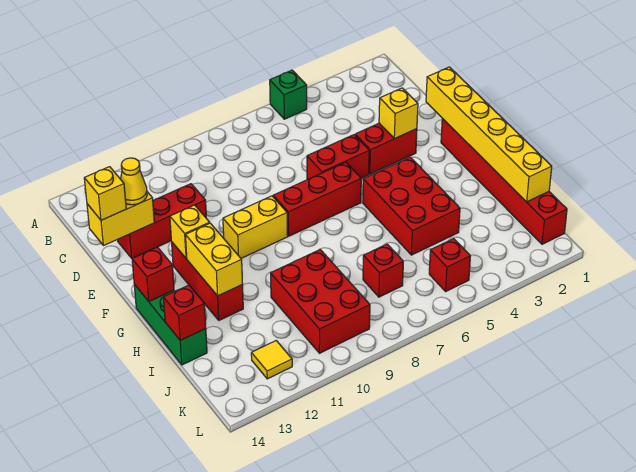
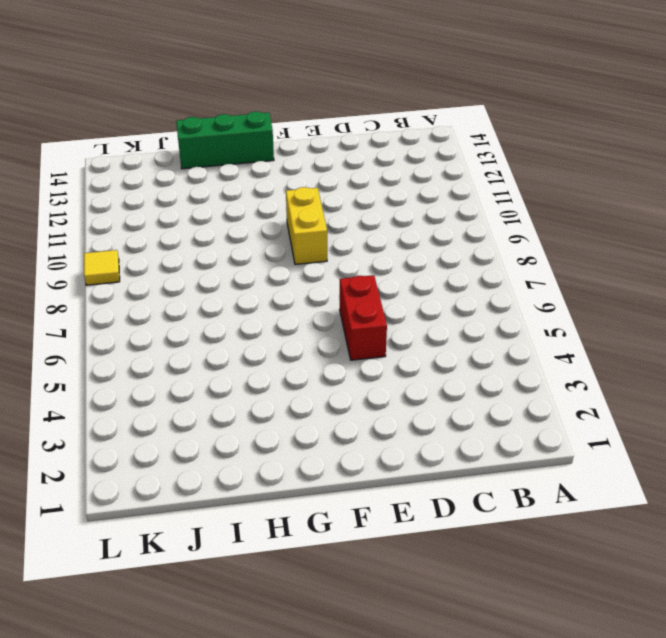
yellow tile L9 level 1 -> yellow tile K12 level 1
none -> green brick A5 level 1
none -> red brick D11:D13 level 1
none -> red brick E3:E4 level 1

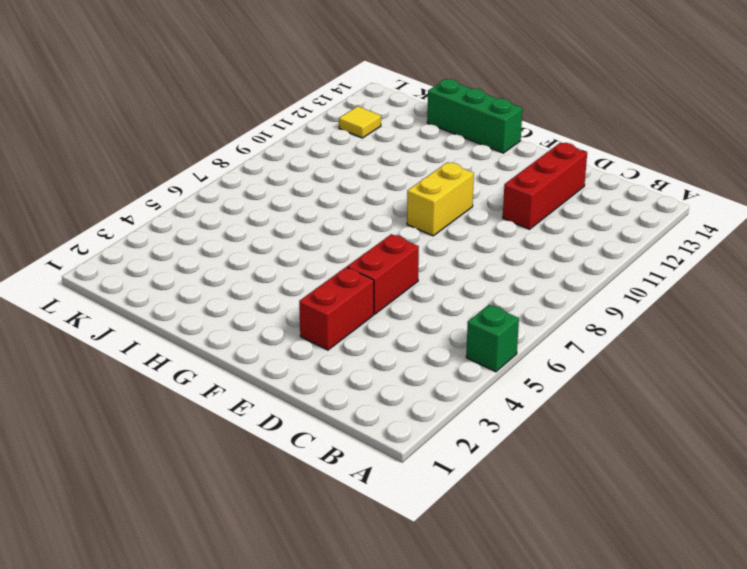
none -> red brick F1:K1 level 1
none -> red brick F6:F8 level 1
none -> red brick F12:H12 level 1

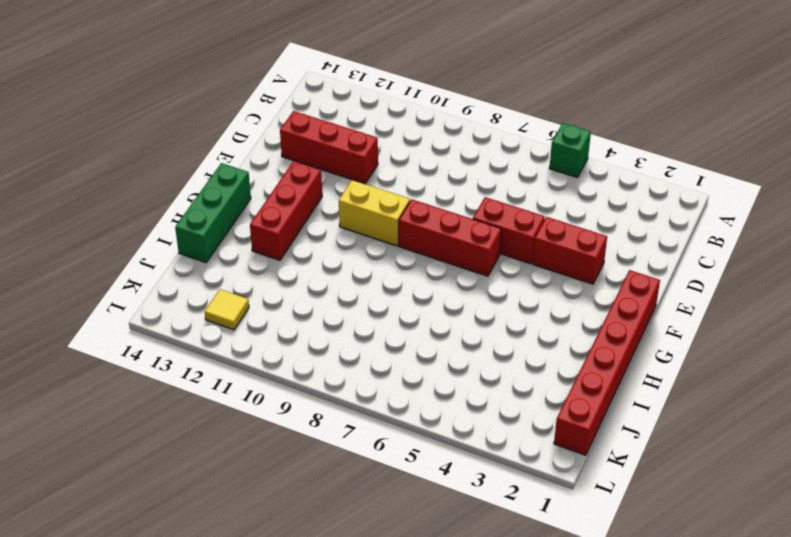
none -> red brick G4:I5 level 1
none -> red brick I9:K10 level 1
none -> red brick J7 level 1

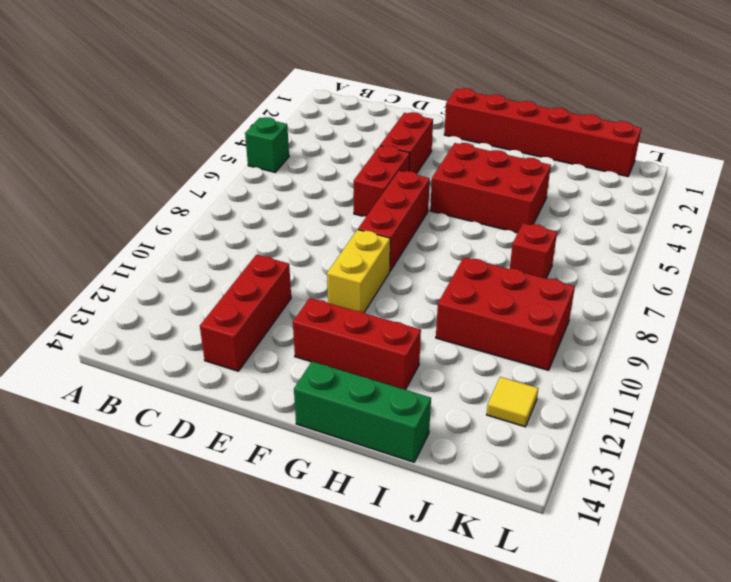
none -> red brick K5 level 1
none -> yellow brick D13:D14 level 2
none -> yellow brick E1:J1 level 2

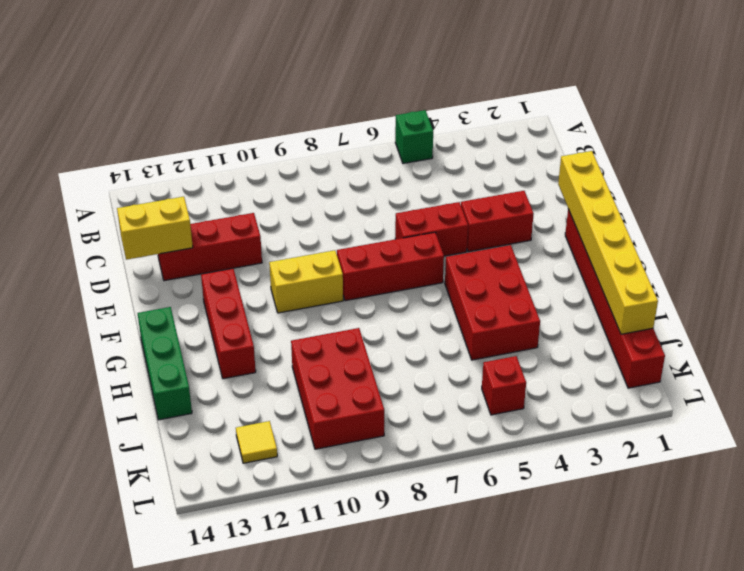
none -> red brick J7 level 1
none -> yellow brick E3 level 2
none -> yellow brick F12 level 2

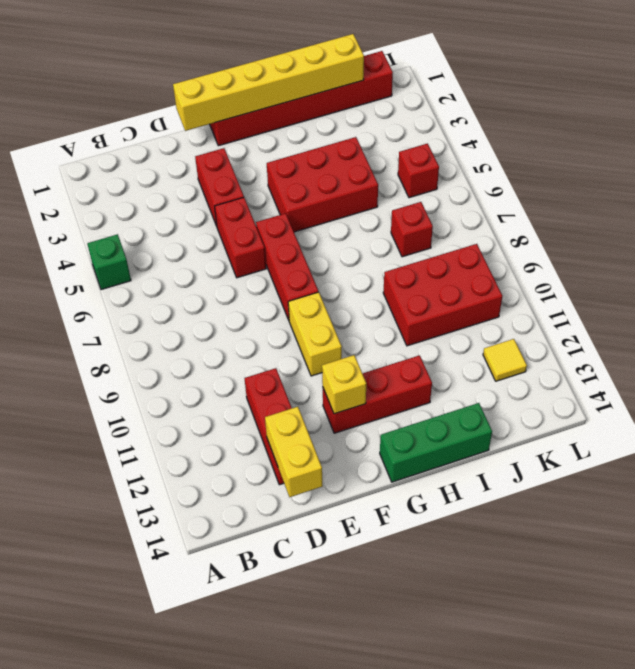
none -> yellow brick E3 level 2
none -> yellow brick G12:H12 level 2
none -> red brick G14 level 2

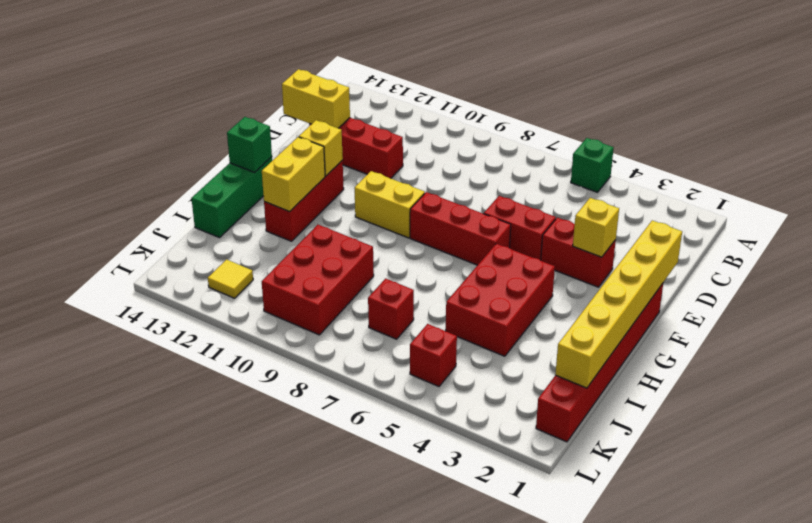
green brick G14 level 2 -> red brick G14 level 2
none -> red brick I14 level 2
none -> yellow cone D13 level 3
none -> yellow brick D14 level 3

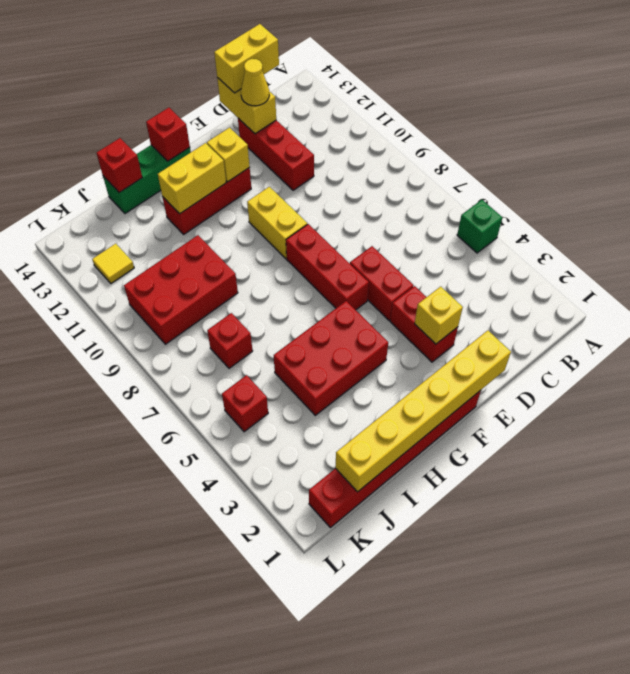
yellow brick C14:D14 level 3 -> yellow brick D14 level 3

